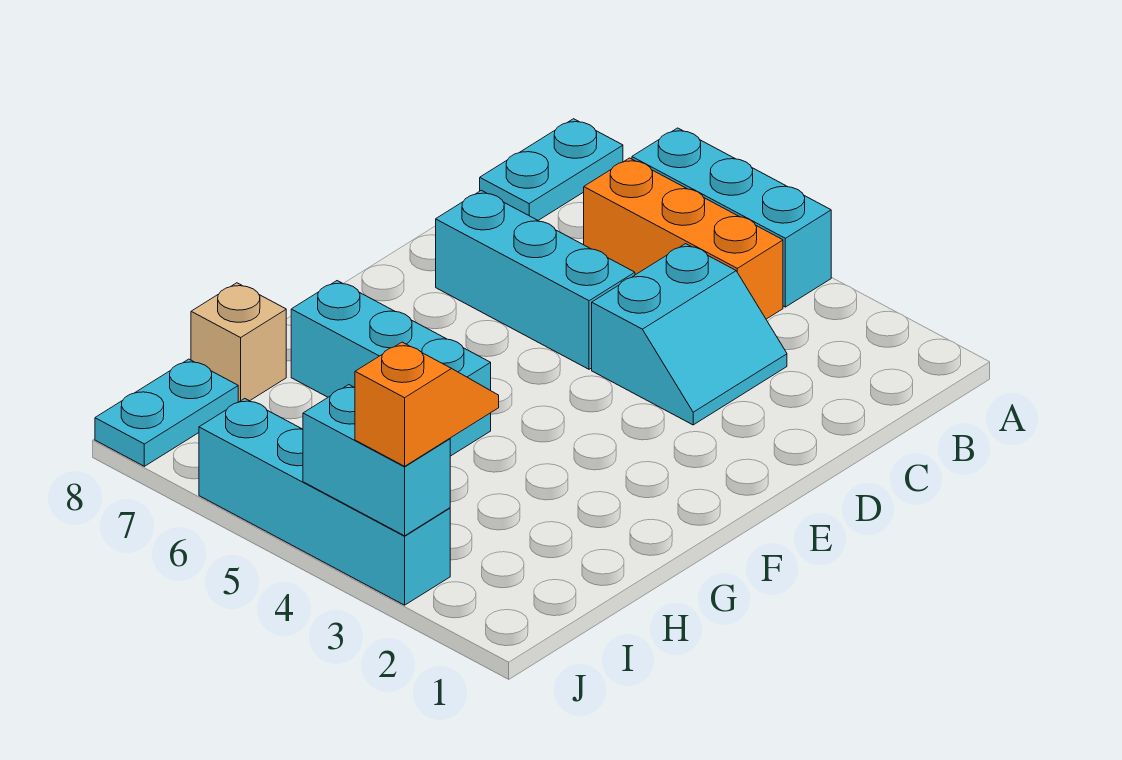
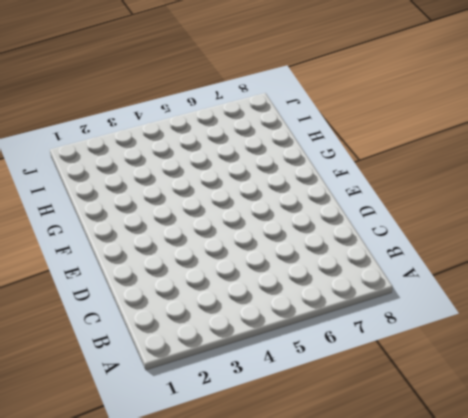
none -> cyan brick A4:A6 level 1
none -> cyan plate A8:B8 level 1

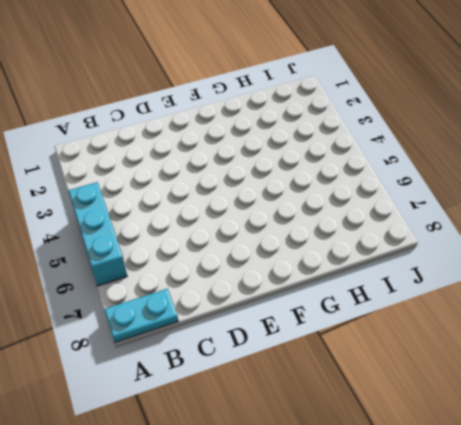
none -> orange brick B4:B6 level 1
none -> cyan slope C3:D4 level 1 top 4

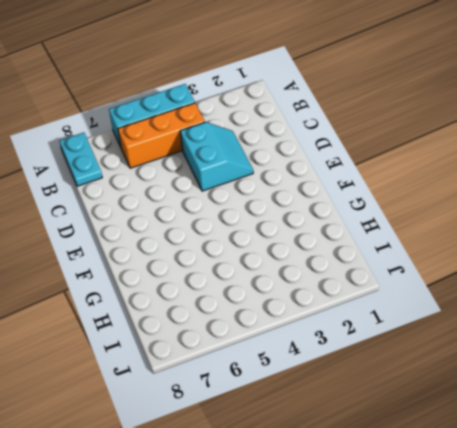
none -> cyan brick D5:D7 level 1
none -> cyan brick G5:G7 level 1

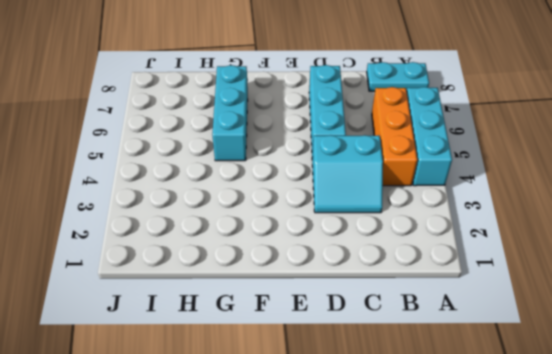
none -> tan brick H8 level 1
none -> cyan plate I8:J8 level 1

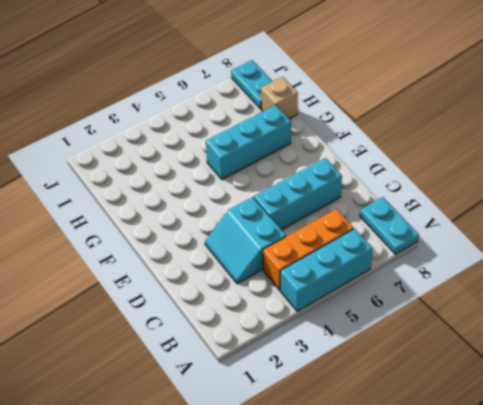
none -> cyan brick J3:J6 level 1
none -> cyan brick J3:J4 level 2

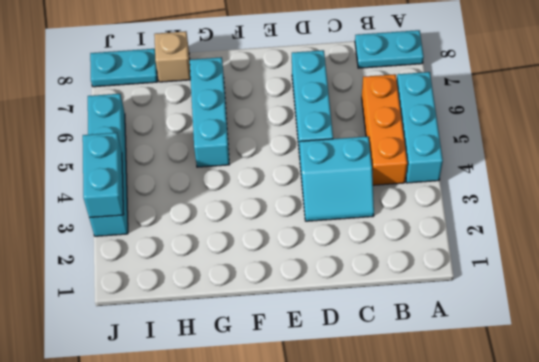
none -> orange slope I3:J3 level 3 top J

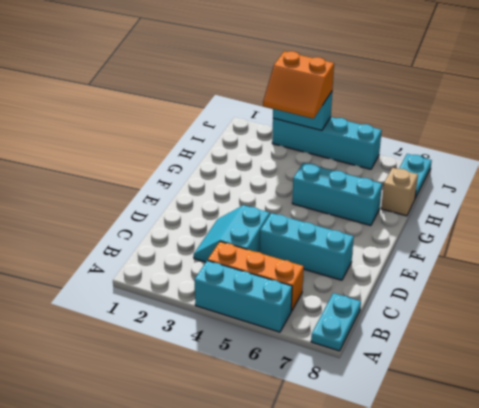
orange slope I3:J4 level 3 top J -> orange slope I3:J3 level 3 top J

